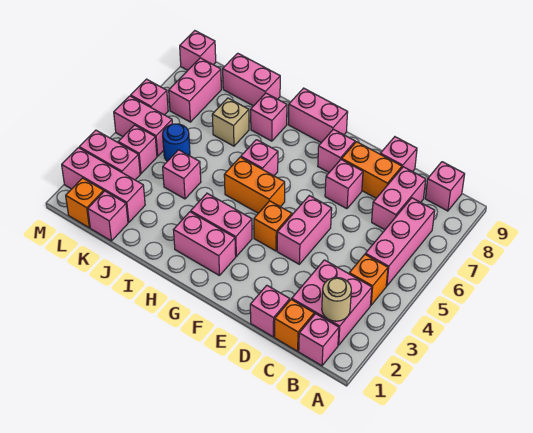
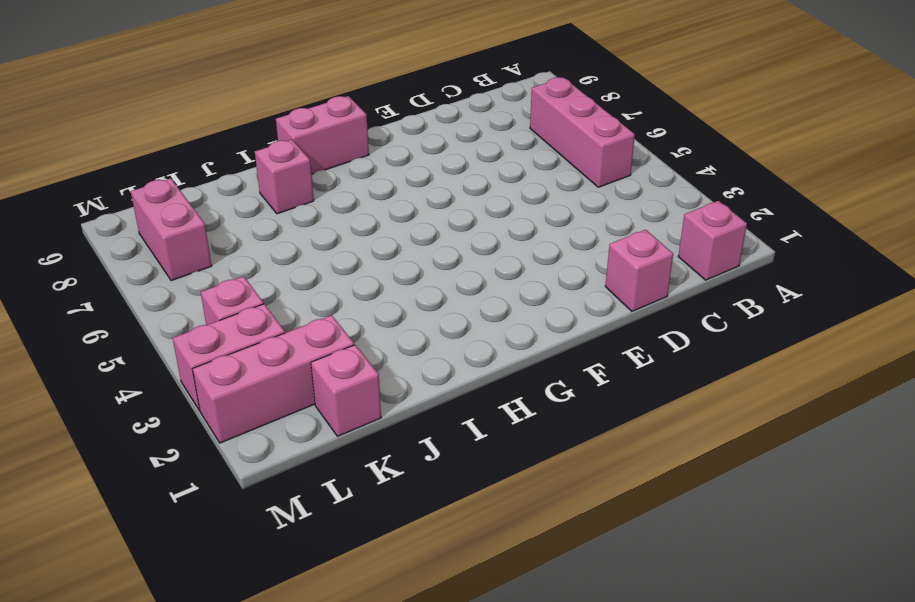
none -> pink brick B2:C3 level 1
none -> orange brick B4 level 1
none -> pink brick B9 level 1
none -> orange brick C1 level 1

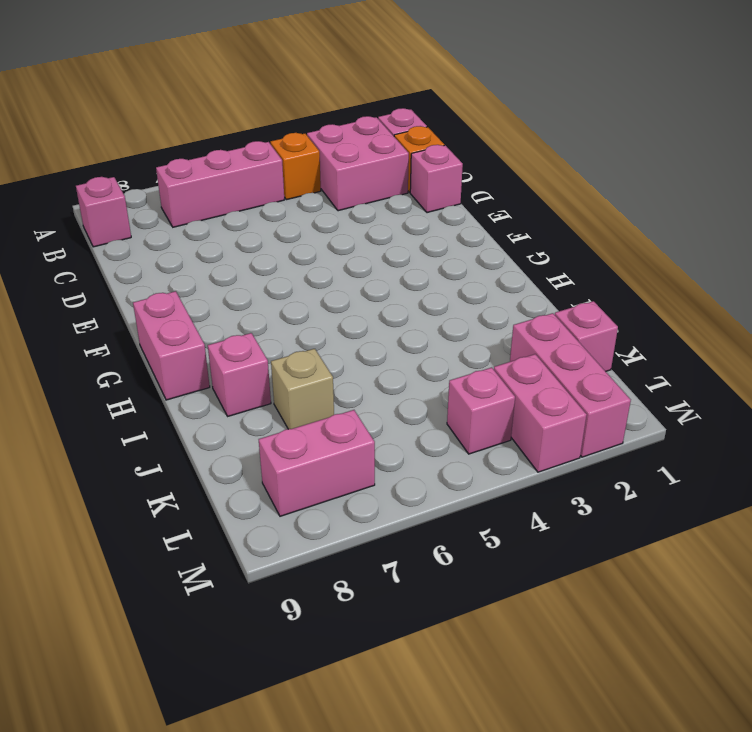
none -> pink brick C7:C8 level 1
none -> orange brick D8:E8 level 1
none -> pink brick D9 level 1
none -> pink brick E4:E5 level 1

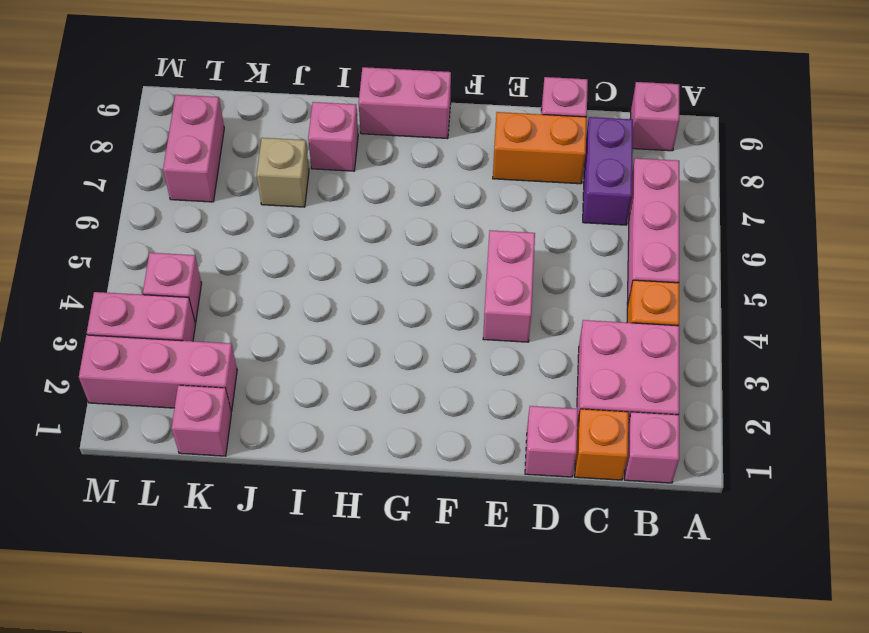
purple brick C7:C8 level 1 -> pink brick C7:C8 level 1
none -> pink brick E7 level 1
none -> orange brick F4 level 1
none -> pink brick F8 level 1
none -> pink brick G2:H2 level 1

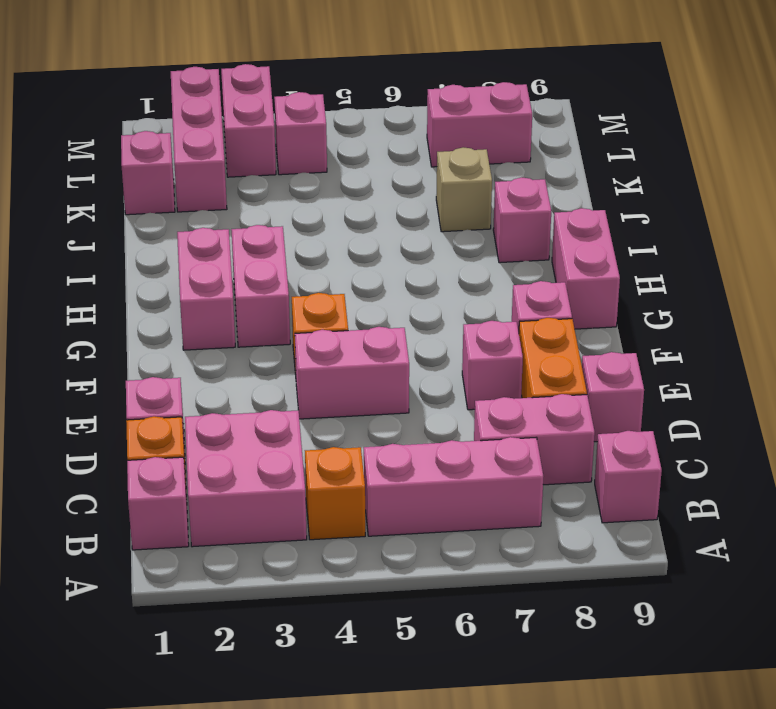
none -> orange brick G5:H5 level 1
none -> pink brick H6 level 1
none -> pink brick J4 level 1
none -> pink brick J9:K9 level 1

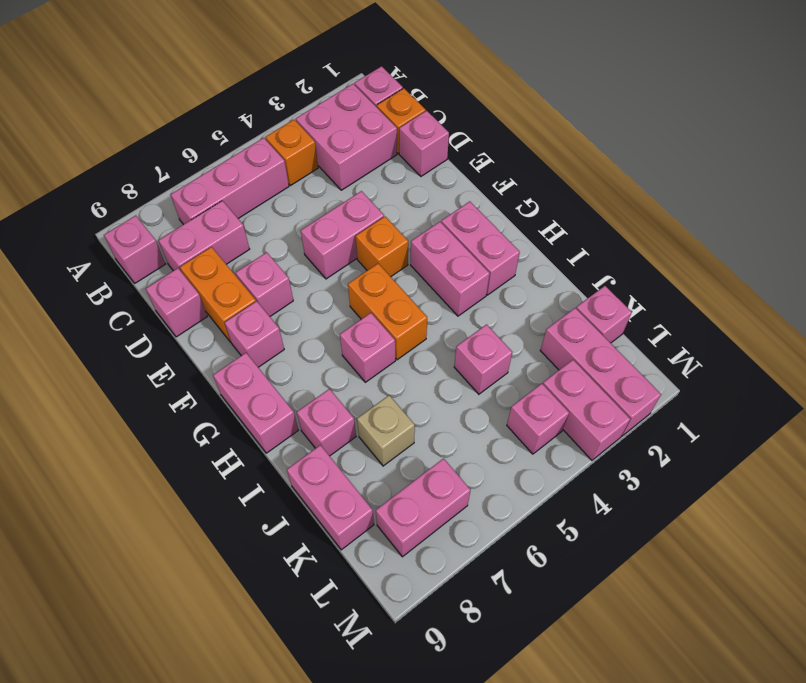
none -> blue round brick K5 level 1
none -> orange brick L1 level 1
none -> pink brick L5:M5 level 1
none -> pink brick M6 level 1

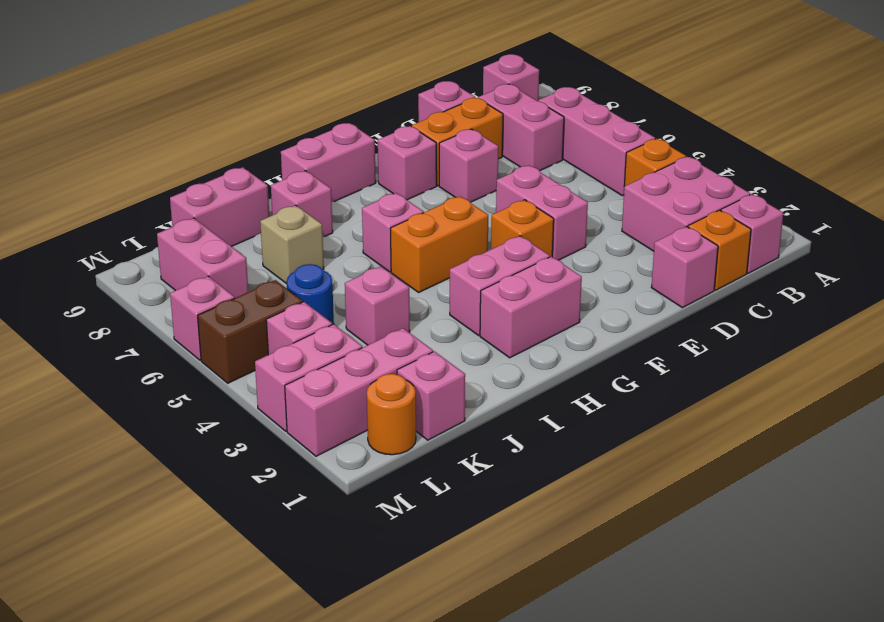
orange round brick L1 level 1 -> orange brick L1 level 1
brown brick L5:M5 level 1 -> pink brick L5:M5 level 1
none -> pink brick M9 level 1
none -> tan round brick B2 level 2

